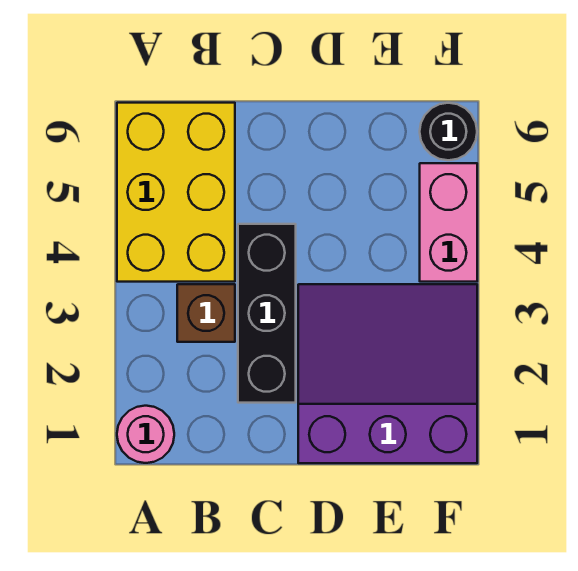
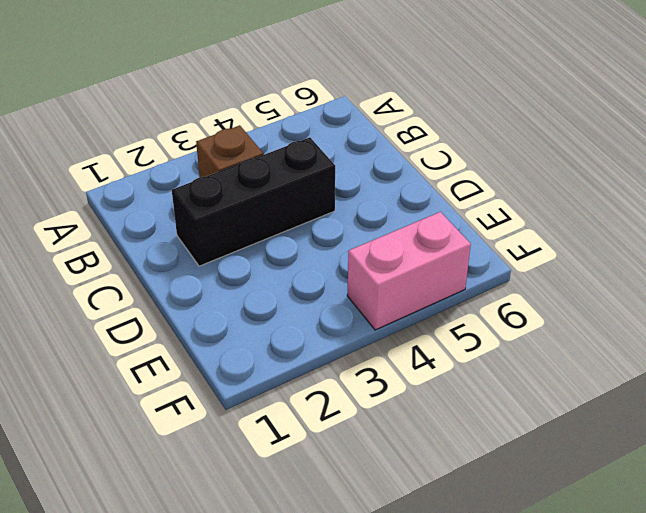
none -> pink round brick A1 level 1
none -> yellow brick A4:B6 level 1

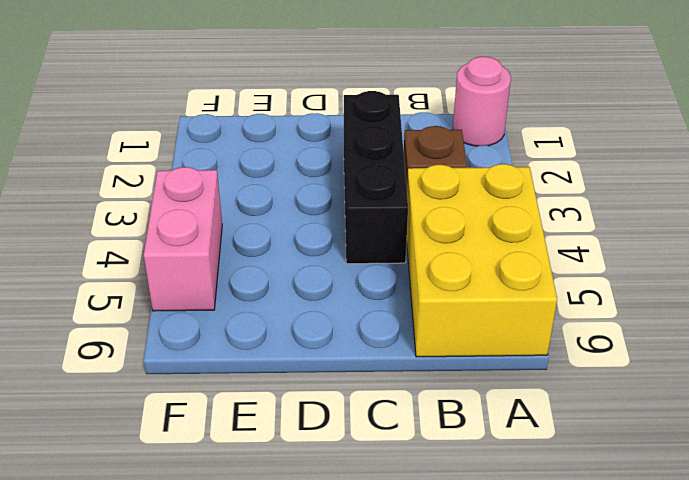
none -> purple slope D1:F3 level 1 top 1
none -> black round brick F6 level 1

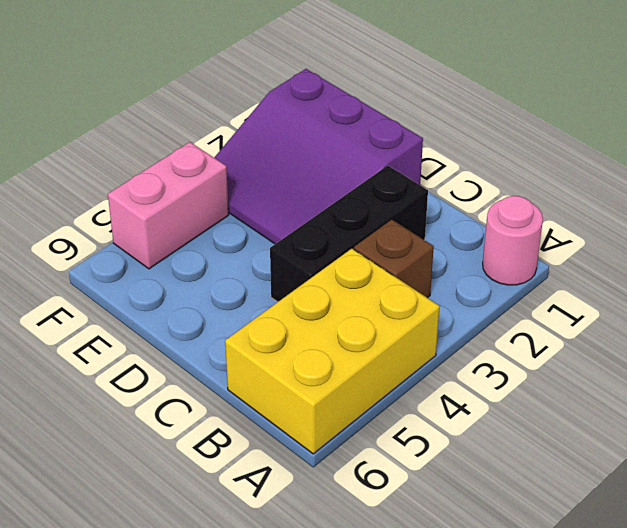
none -> black round brick F6 level 1

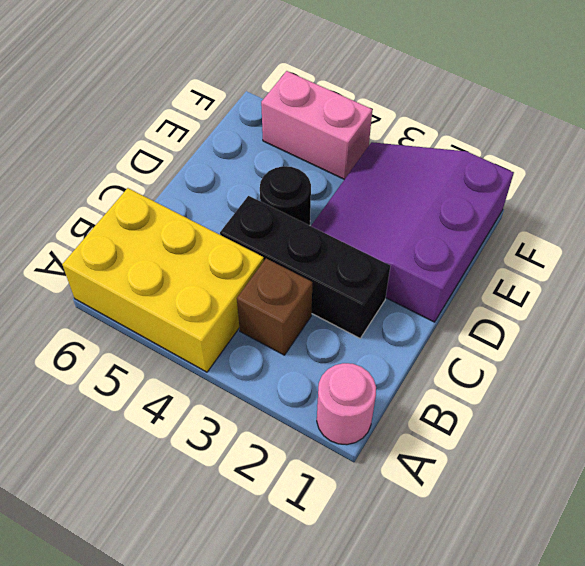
black round brick D4 level 1 -> black round brick F6 level 1

